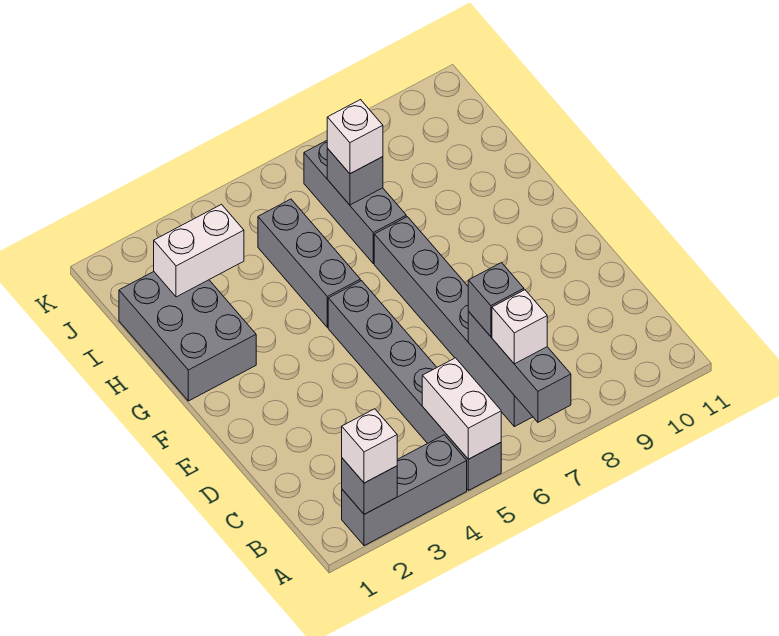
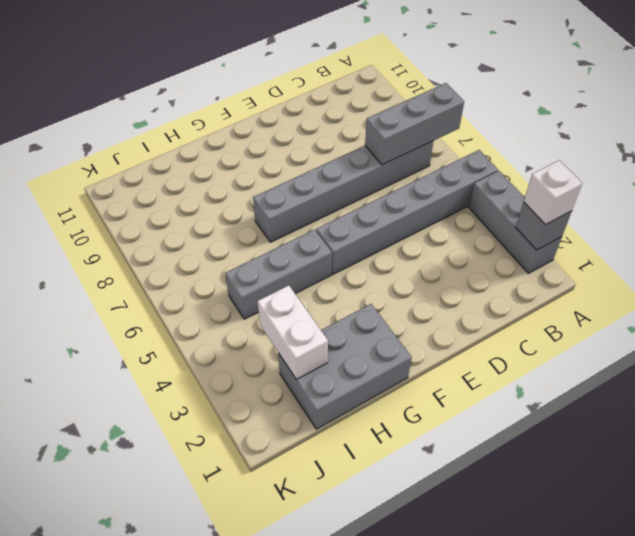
none -> grey brick H7:J7 level 1
none -> white brick A5:B5 level 2
none -> grey brick I7 level 2

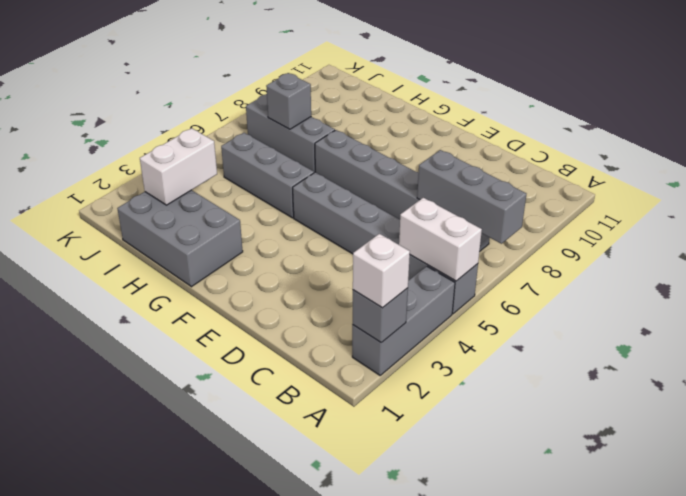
none -> white brick B7 level 3
none -> grey brick C7 level 3
none -> white brick I7 level 3

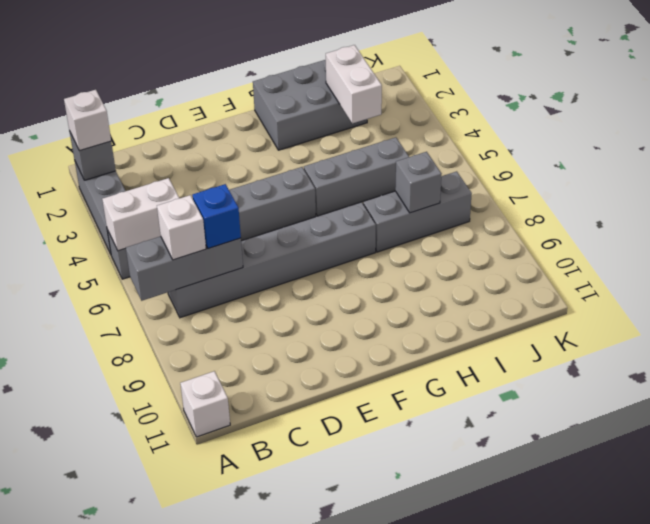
white brick A11 level 1 -> white brick I7 level 3
blue brick C7 level 3 -> grey brick C7 level 3

